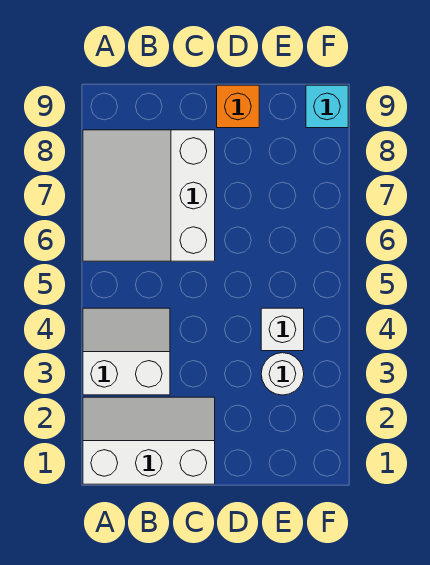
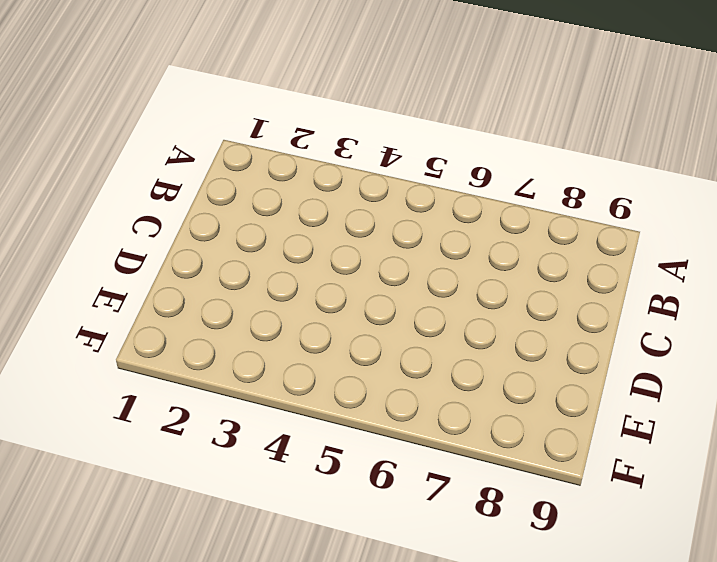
none -> white slope A1:C2 level 1 top 1
none -> white slope A3:B4 level 1 top 3

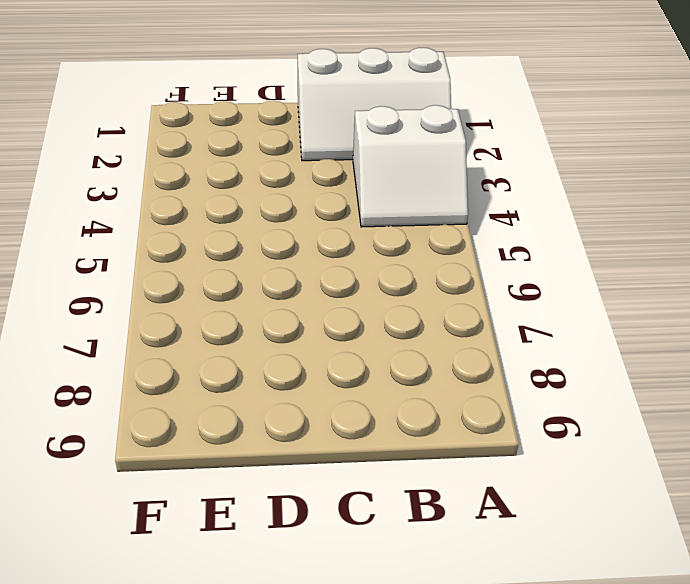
none -> white slope A6:C8 level 1 top C
none -> orange brick D9 level 1

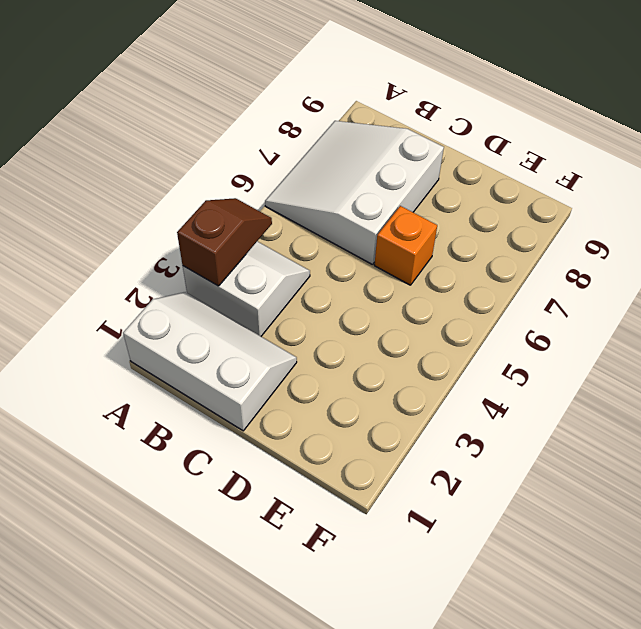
brown slope A3:A4 level 2 top 3 -> none
orange brick D6 level 1 -> orange brick D9 level 1
none -> white round brick E3 level 1
none -> white brick E4 level 1

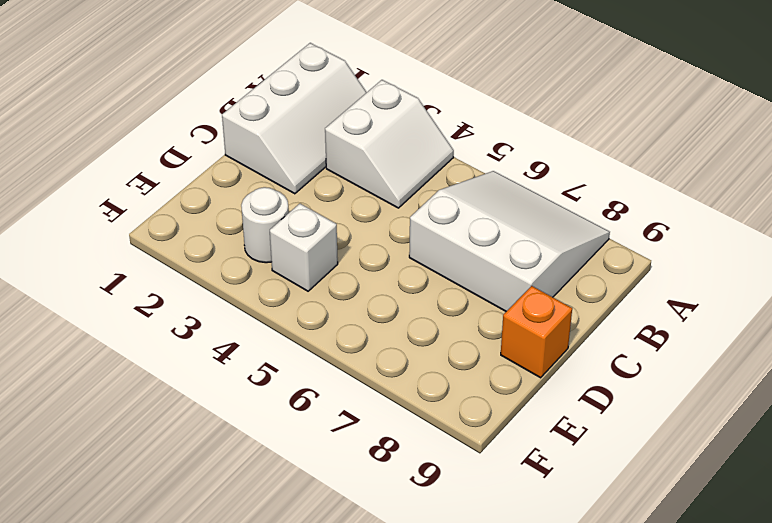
none -> cyan brick F9 level 1

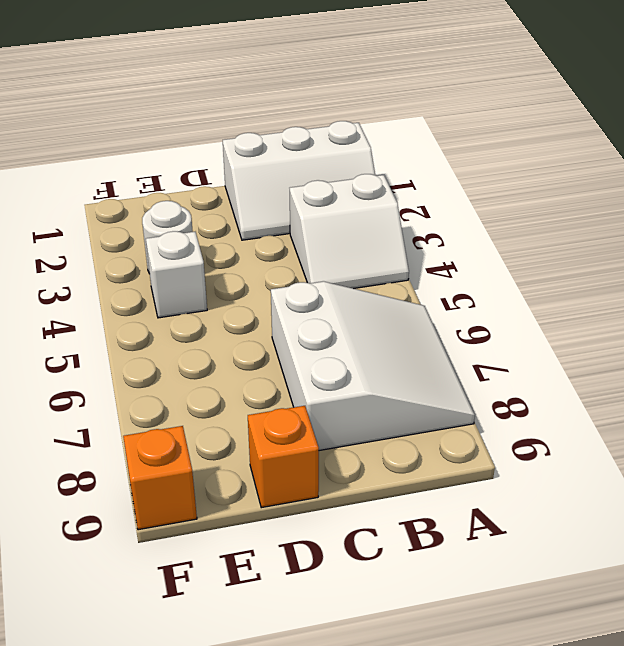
orange brick F9 level 1 -> cyan brick F9 level 1

